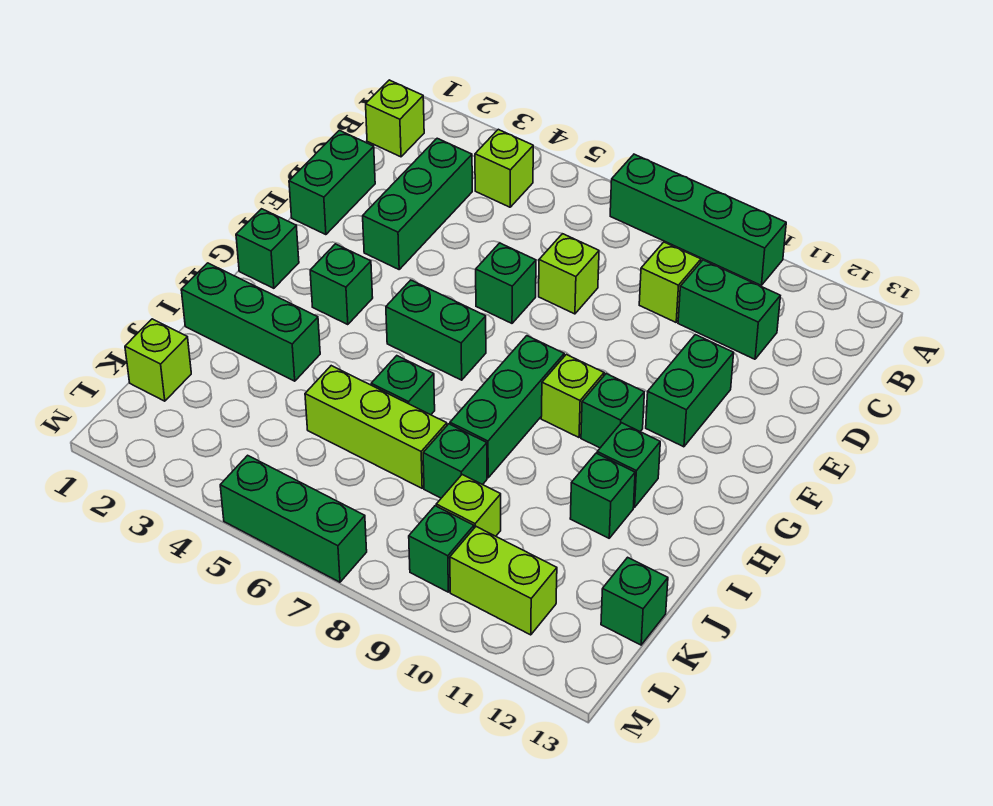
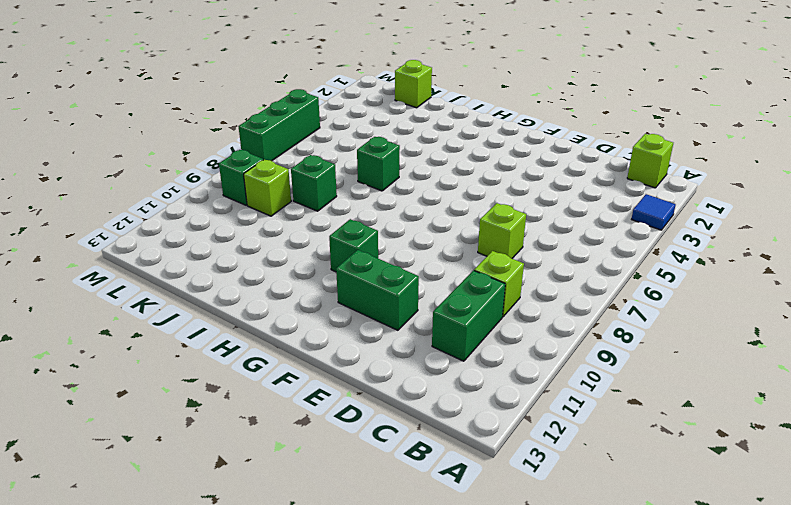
blue tile A3 level 1 -> none
none -> green brick A7:A10 level 1
none -> lime brick B4 level 1
none -> green brick C3:E3 level 1

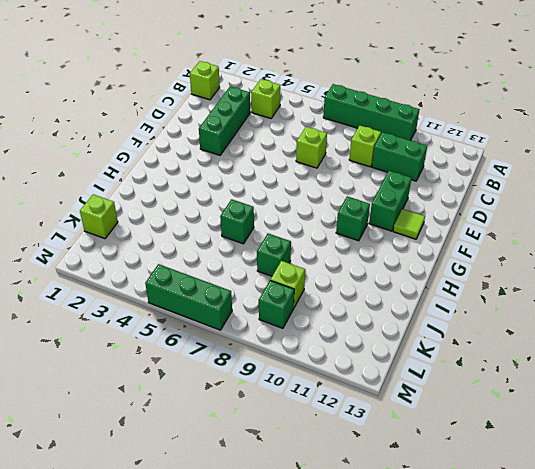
lime tile F12 level 1 -> none
none -> green brick D1:E1 level 1
none -> green brick E6 level 1
none -> green brick G1 level 1

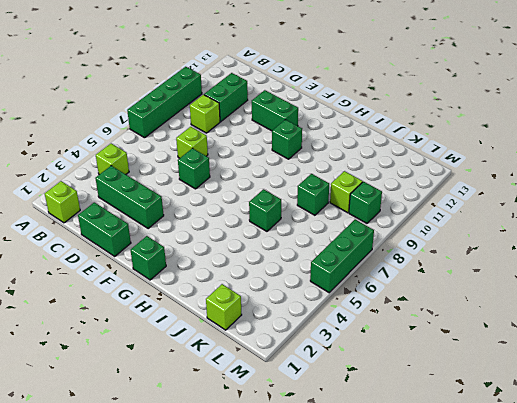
none -> green brick G3 level 1
none -> green brick G5:G6 level 1
none -> green brick G8:I8 level 1

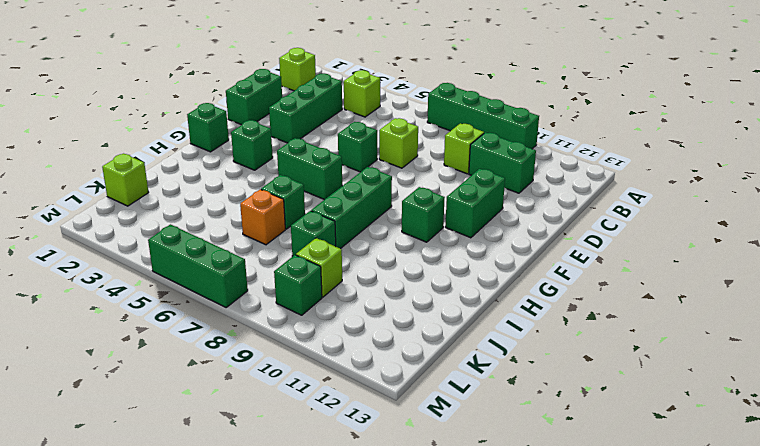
orange brick J6 level 1 -> lime brick J5:J7 level 1
none -> lime brick G9 level 1
none -> green brick H11 level 1
none -> green brick I1:I3 level 1

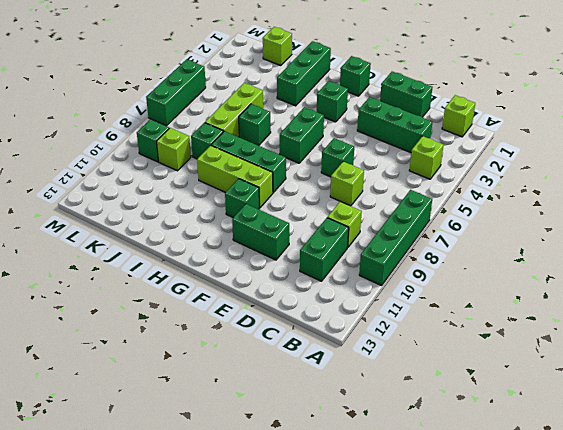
lime brick G9:I9 level 1 -> lime brick G9 level 1
none -> green brick H11 level 1
none -> green brick I11 level 1
none -> green brick K13 level 1

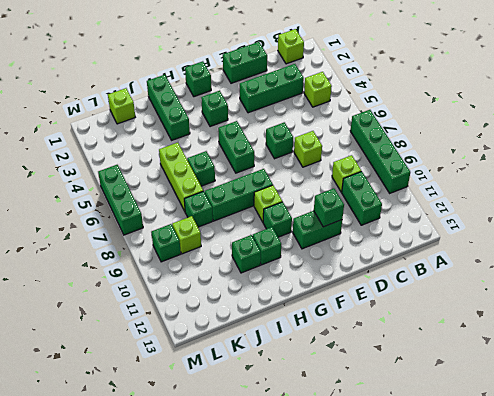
green brick E11 level 2 -> green brick K13 level 1
none -> lime brick L10:L11 level 1

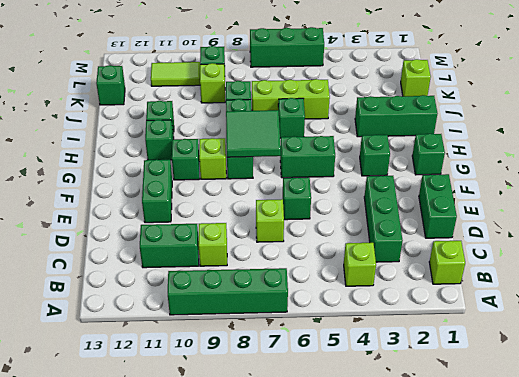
green tile G7:H8 level 2 -> none
lime tile L10:L11 level 1 -> lime brick L10:L11 level 1

